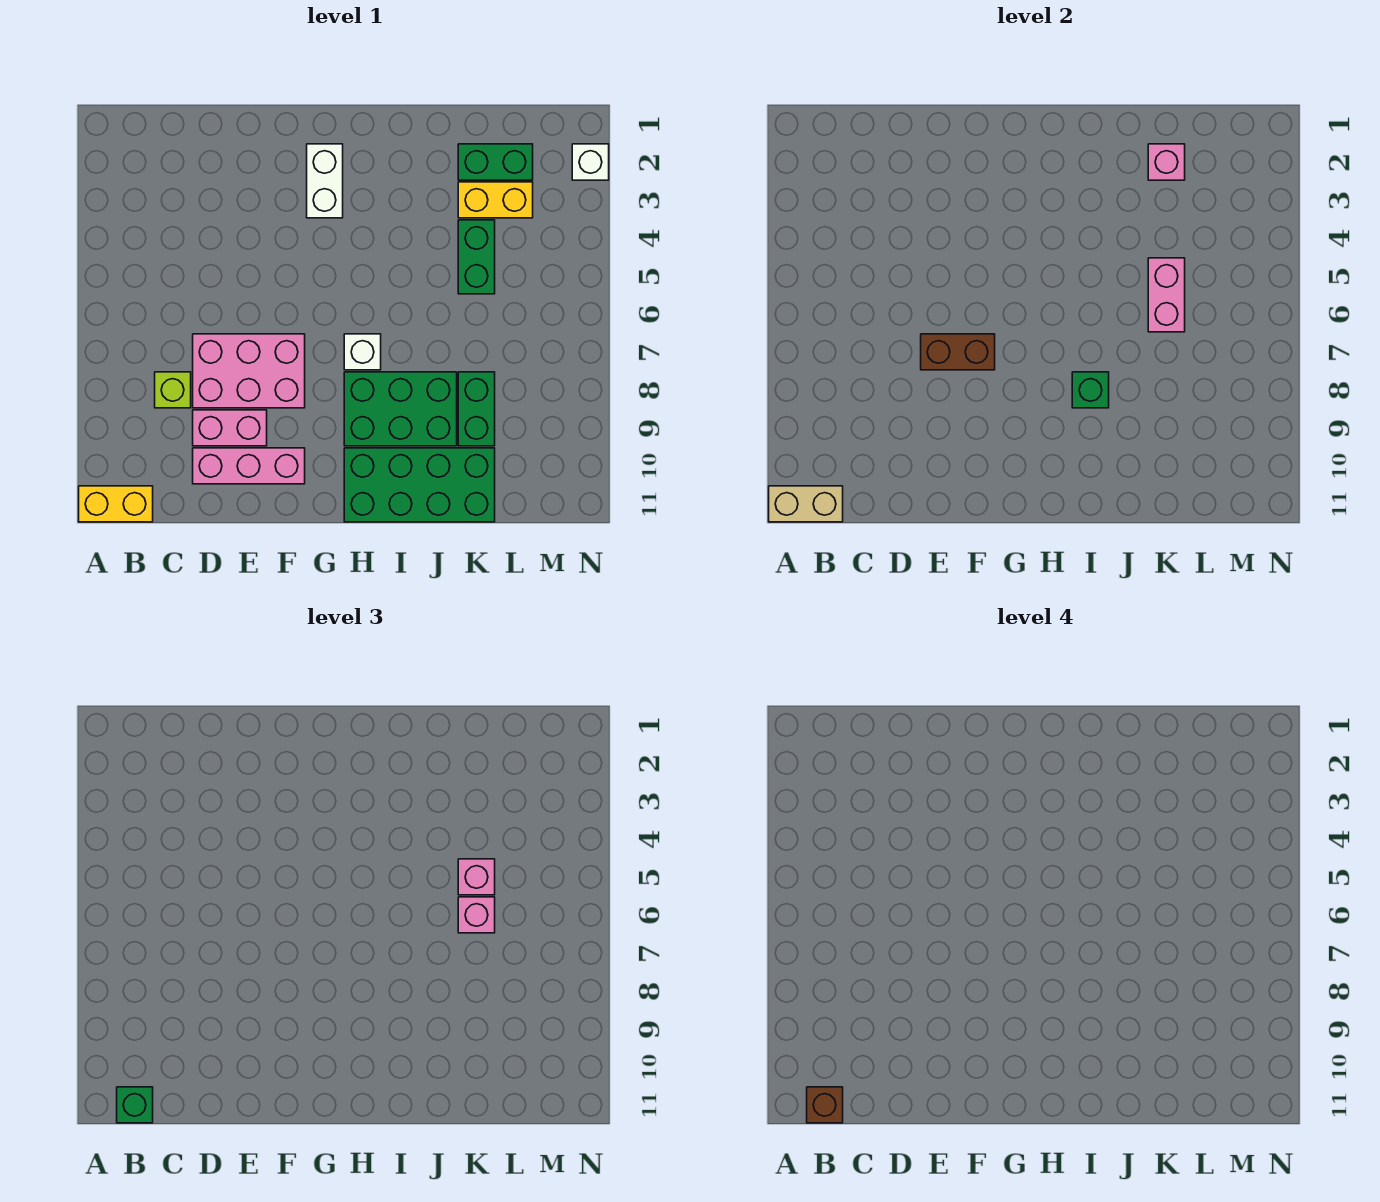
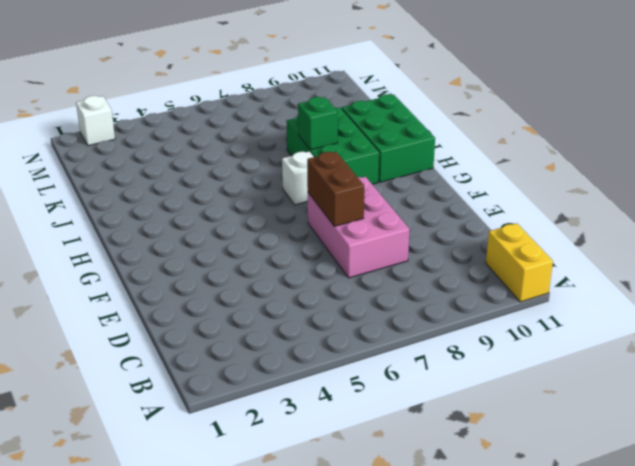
green brick H10:J11 level 1 -> green brick H10:K11 level 1
none -> lime brick C8 level 1
none -> pink brick D9:E9 level 1
none -> pink brick D10:F10 level 1

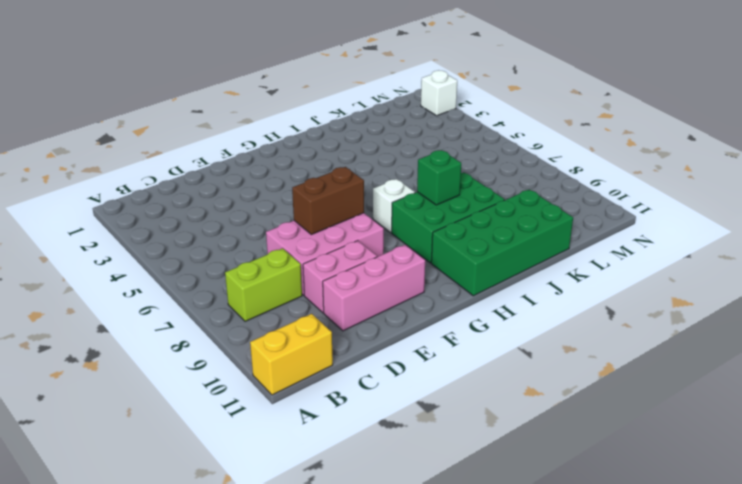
lime brick B8:C8 level 1 -> lime brick C8 level 1
none -> white brick G2:G3 level 1
none -> green brick K2:L2 level 1
none -> yellow brick K3:L3 level 1

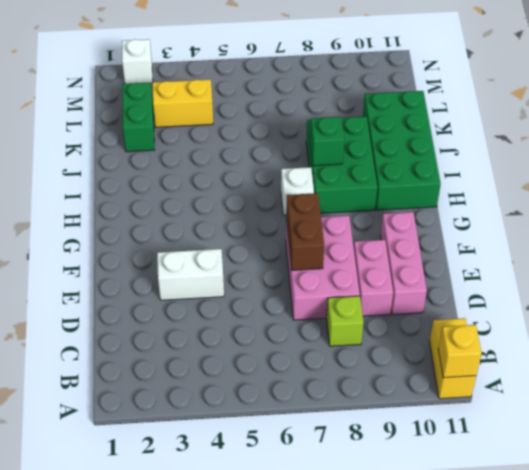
yellow brick A11 level 2 -> tan brick A11:B11 level 2
white brick E3:E4 level 1 -> white brick G2:G3 level 1
yellow brick L3:L4 level 1 -> yellow brick K3:L3 level 1
none -> green brick K4:K5 level 1
none -> green brick K8:K9 level 1
none -> pink brick K2 level 2

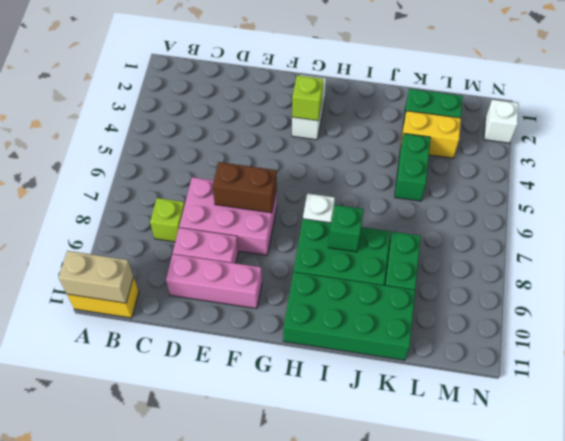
lime brick G3 level 2 -> none
none -> pink brick K2 level 2
none -> pink brick K5:K6 level 2
none -> green brick B11 level 3

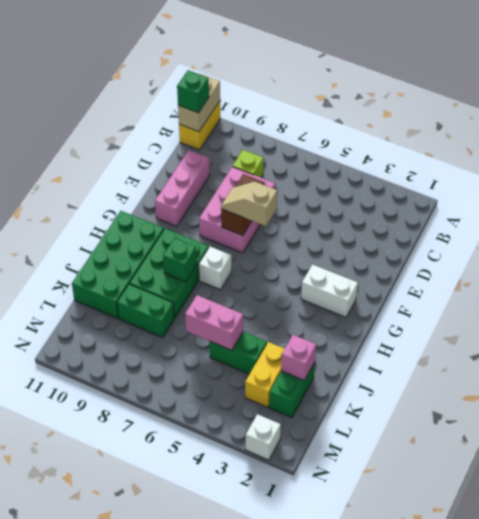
tan slope F6:F7 level 3 top 6 -> none
none -> pink brick D9:E9 level 1
none -> pink brick K5 level 3
none -> pink brick K6 level 3

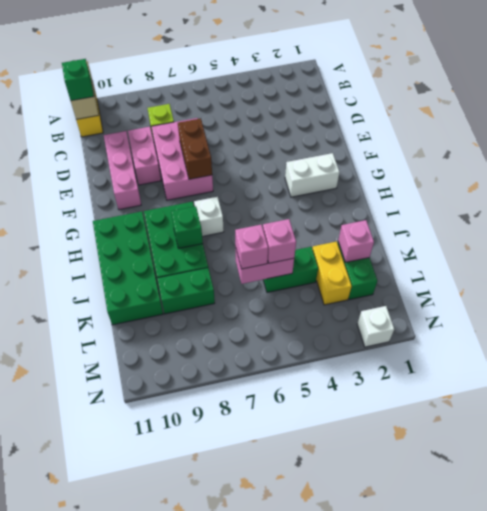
none -> brown brick B11 level 4

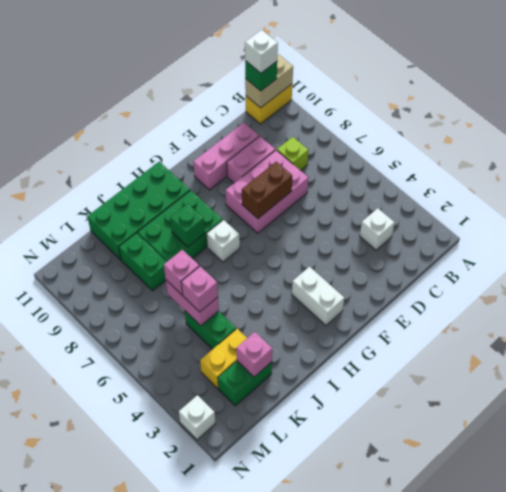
white brick B11 level 4 -> brown brick B11 level 4
white brick C3 level 1 -> none

